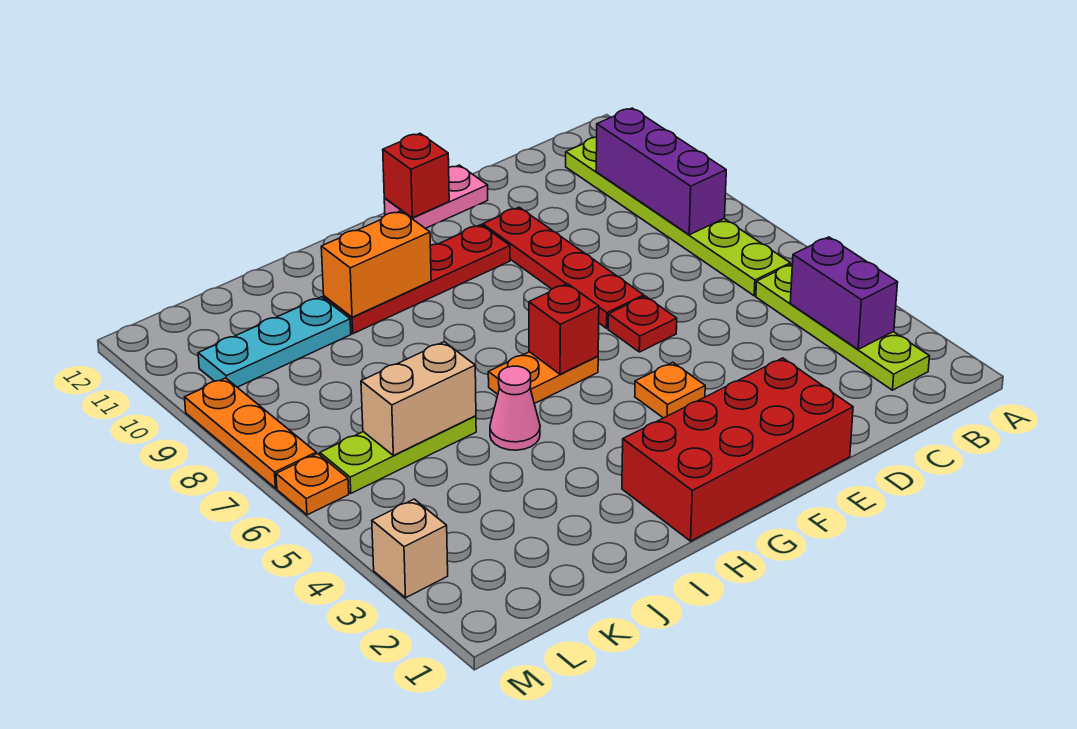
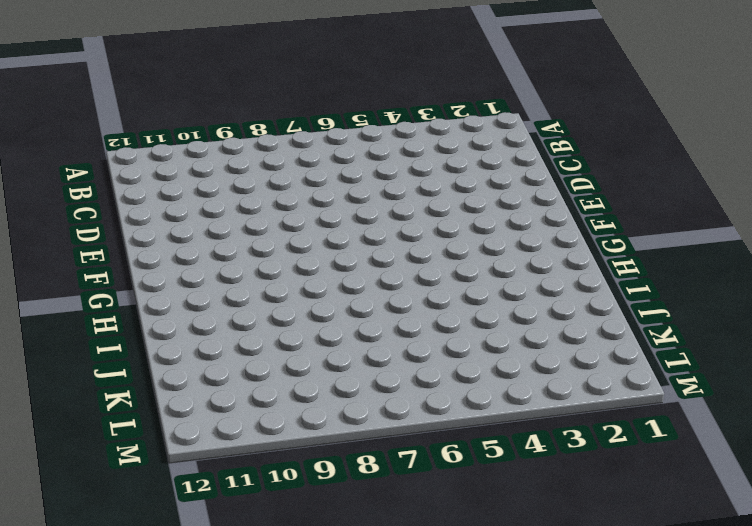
none -> lime plate B2:B5 level 1
none -> lime plate B6:B11 level 1
none -> red brick E1:H2 level 1

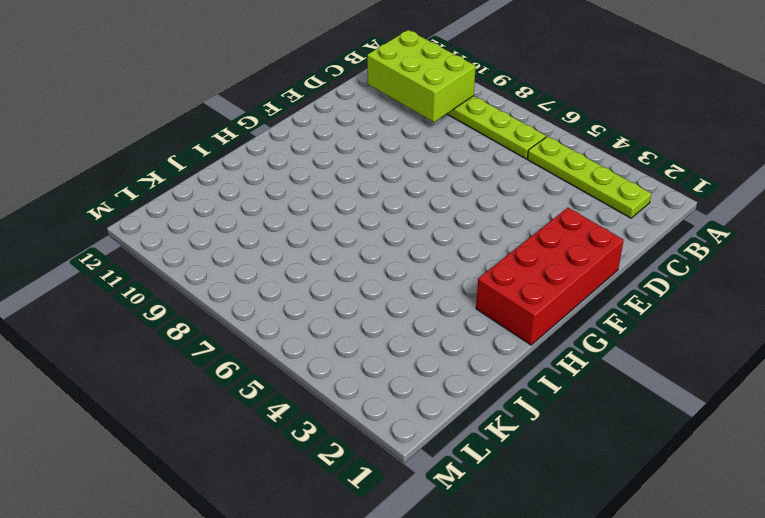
lime brick B9:C11 level 2 -> purple brick B8:B10 level 2
none -> red plate E6 level 1
none -> red plate E7:E10 level 1
none -> pink plate E12:F12 level 1

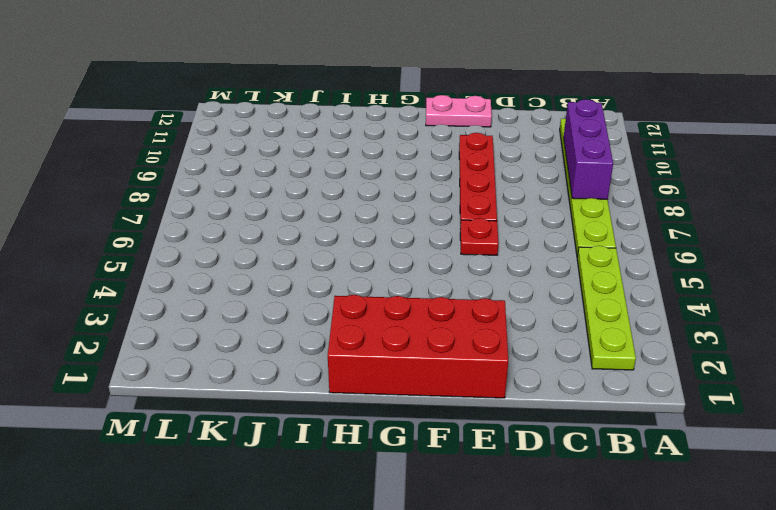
none -> orange plate F4 level 1
none -> red plate F10:I10 level 1
none -> orange plate G6:H6 level 1

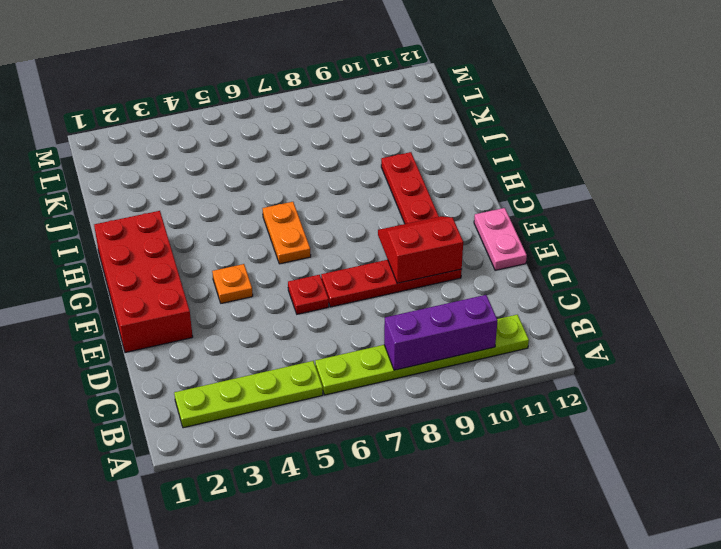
red slope E9:F10 level 2 top E -> none
none -> pink cone I5 level 1
none -> lime plate J6:L6 level 1
none -> cyan plate J10:L10 level 1

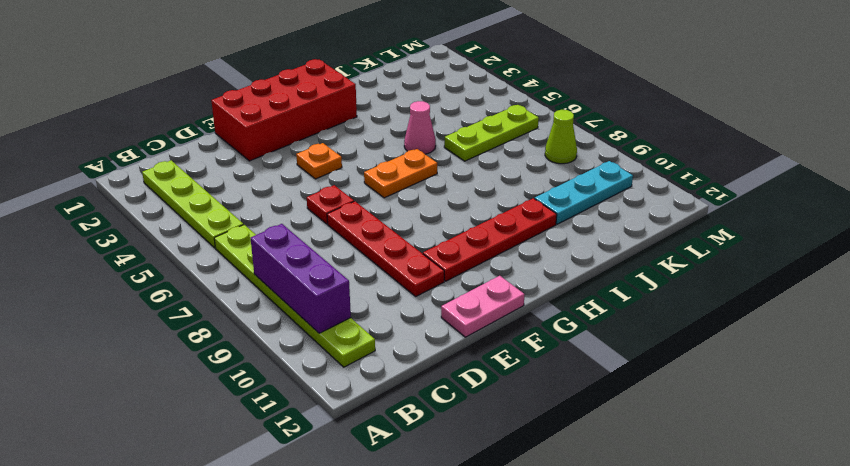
lime cone L8 level 1 -> none
none -> tan brick M3 level 1
none -> orange plate M6 level 1
none -> orange plate M7:M9 level 1

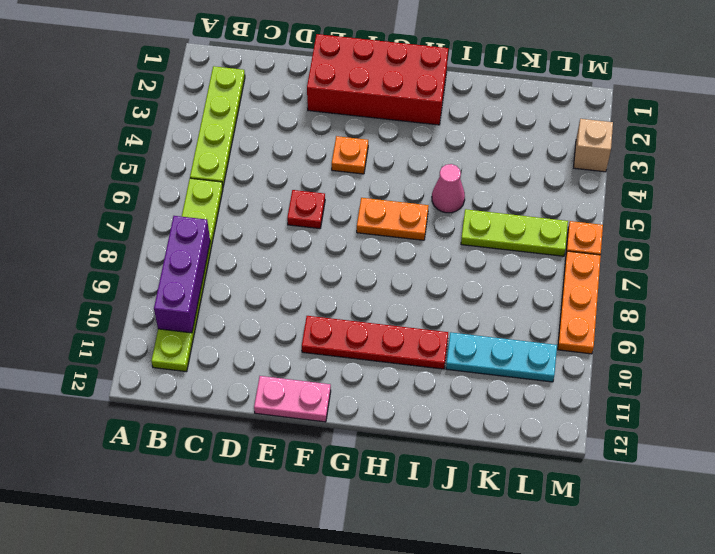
none -> red plate E7:E10 level 1
none -> purple brick B3:B4 level 2
none -> red brick F12 level 2

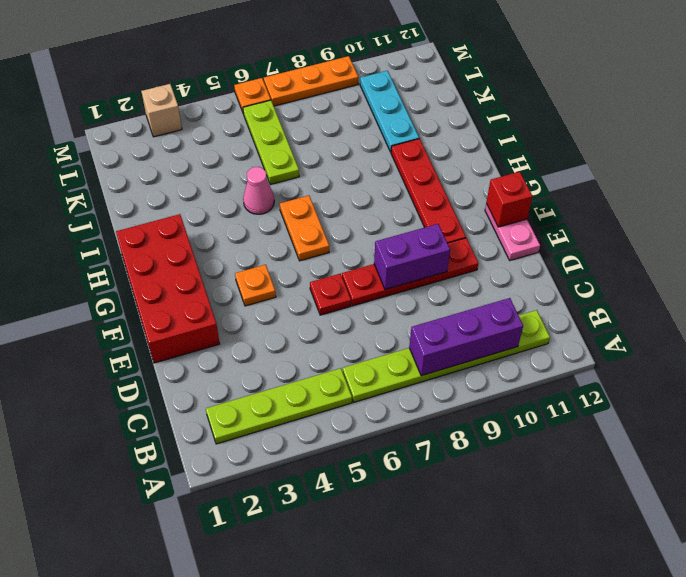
purple brick E8:E9 level 2 -> purple brick B3:B4 level 2
none -> red brick G6 level 2
none -> orange brick H10:I10 level 2
none -> tan brick J6:K6 level 2

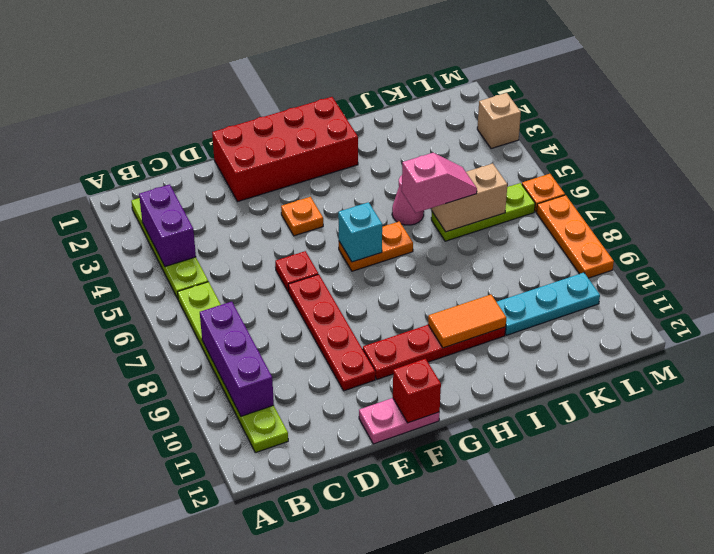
cyan brick G6 level 2 -> red brick G6 level 2
orange tile H10:I10 level 2 -> orange brick H10:I10 level 2
pink slope I6:J6 level 3 top I -> none

